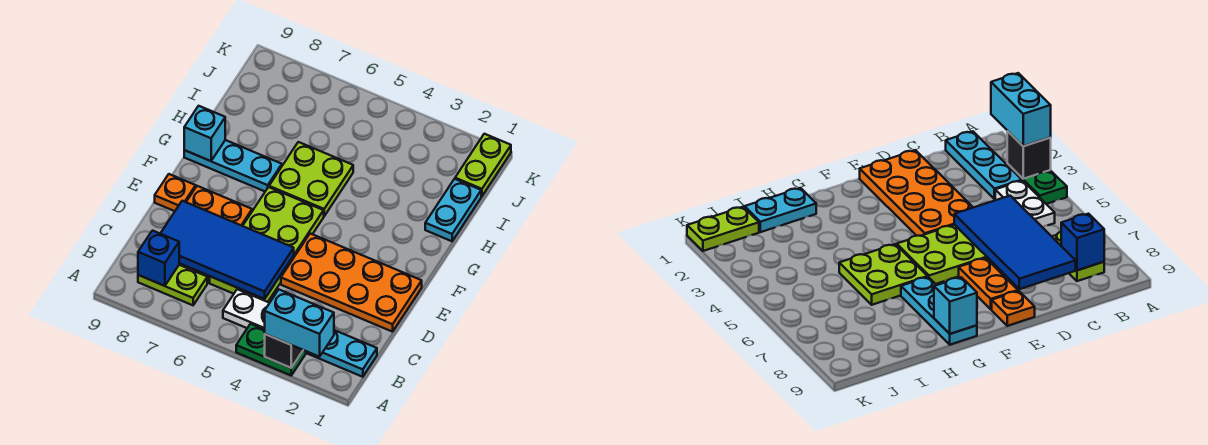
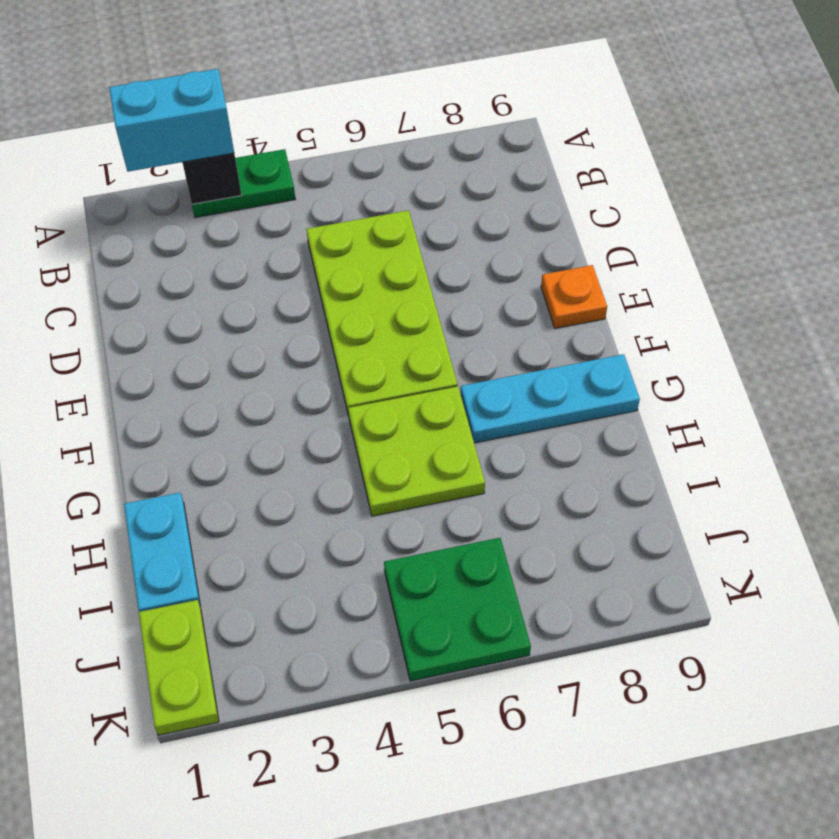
green plate J5:K6 level 1 -> none
none -> cyan plate B1:B3 level 1
none -> white plate B4:B5 level 1
none -> lime plate B7:B8 level 1

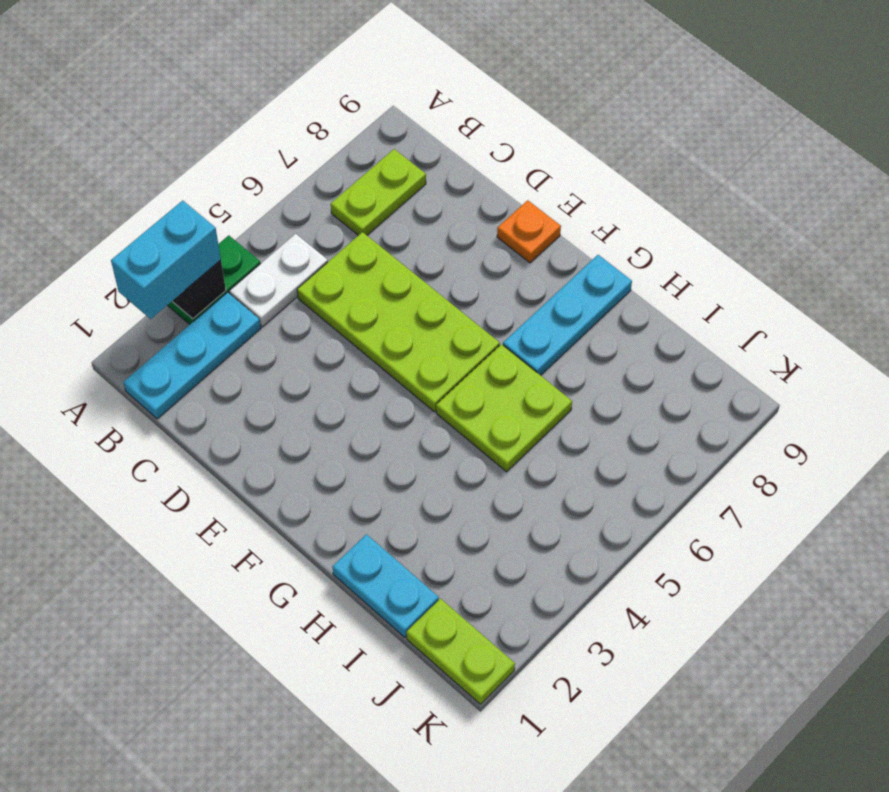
none -> orange plate D1:E4 level 1
none -> orange plate E7:E8 level 1
none -> blue brick B8 level 2

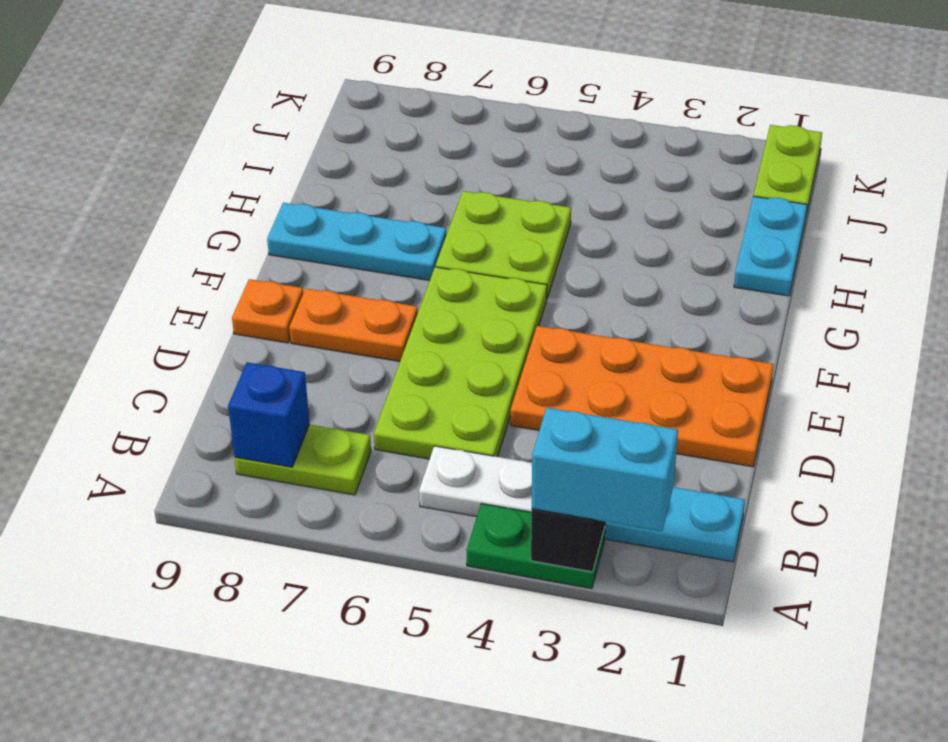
none -> blue tile C5:D8 level 2
none -> cyan brick G9 level 2

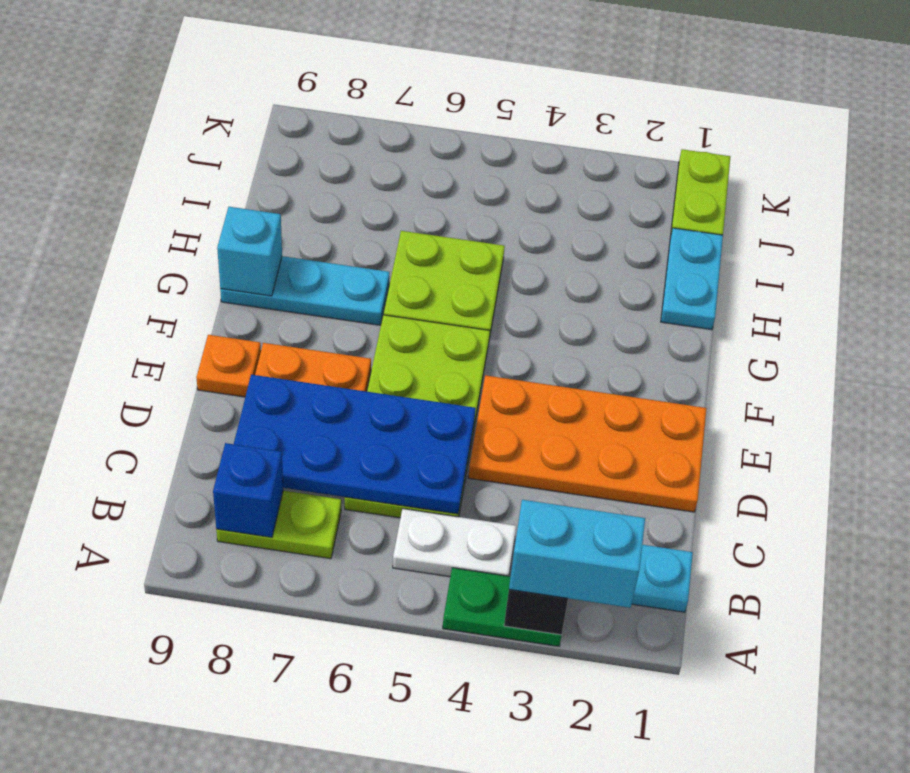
blue plate C5:D8 level 2 -> blue tile C5:D8 level 2

